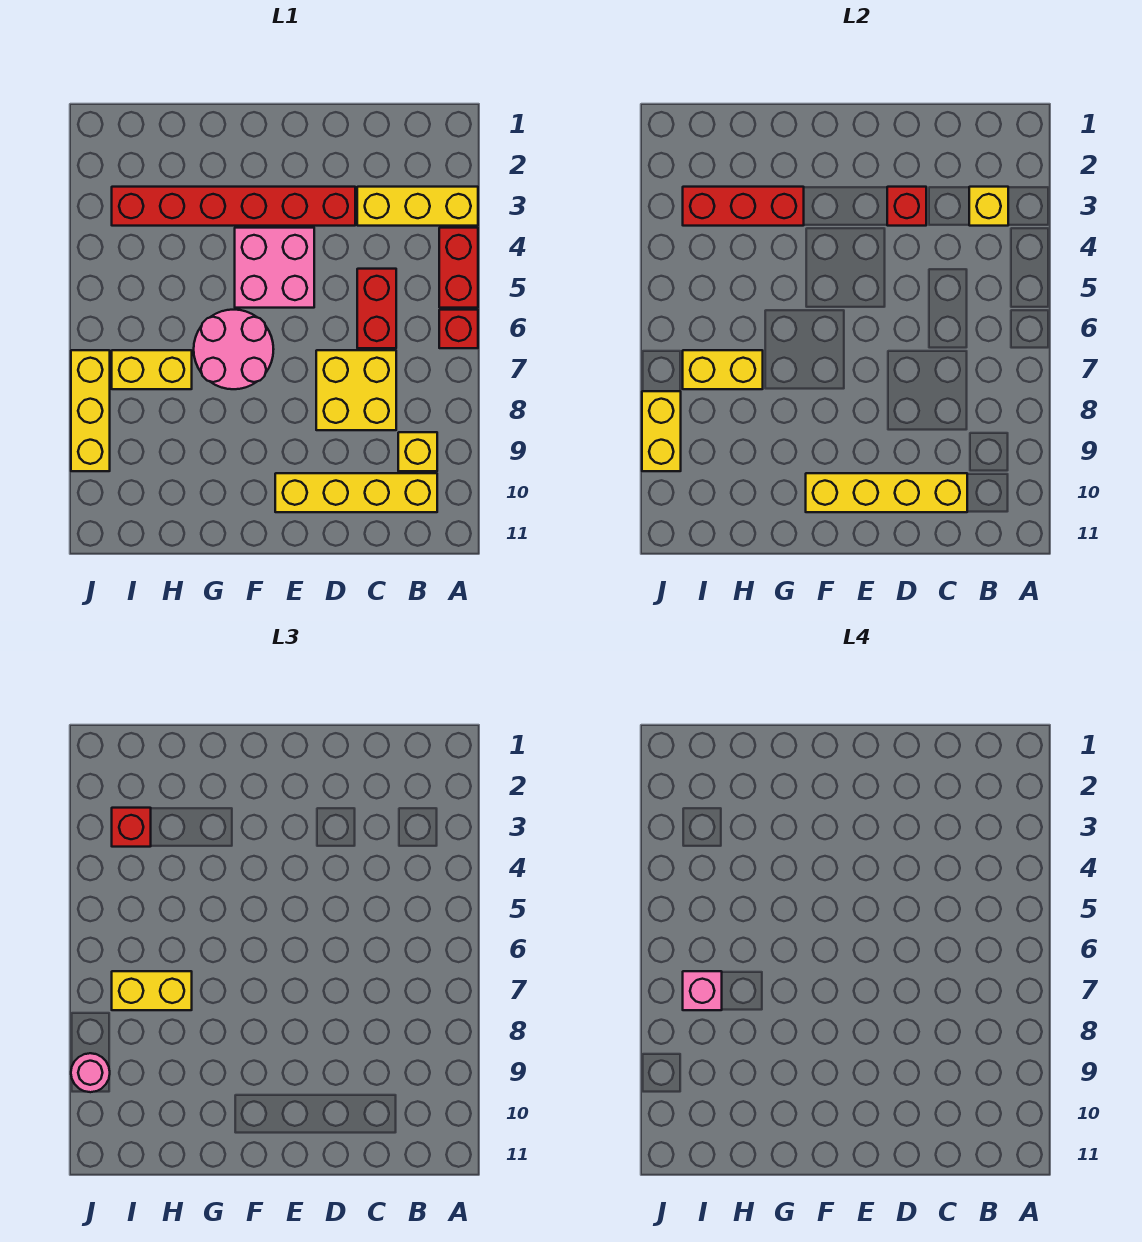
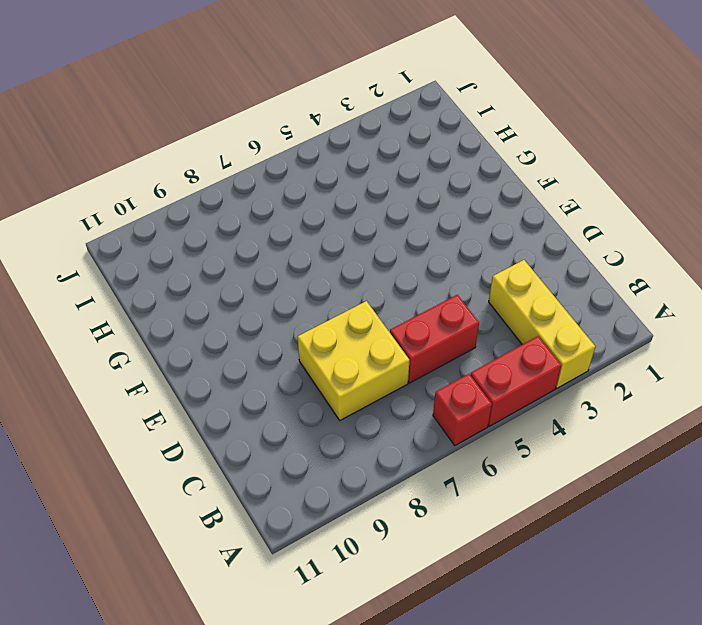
none -> yellow brick B9 level 1
none -> yellow brick B10:E10 level 1
none -> red brick D3:I3 level 1

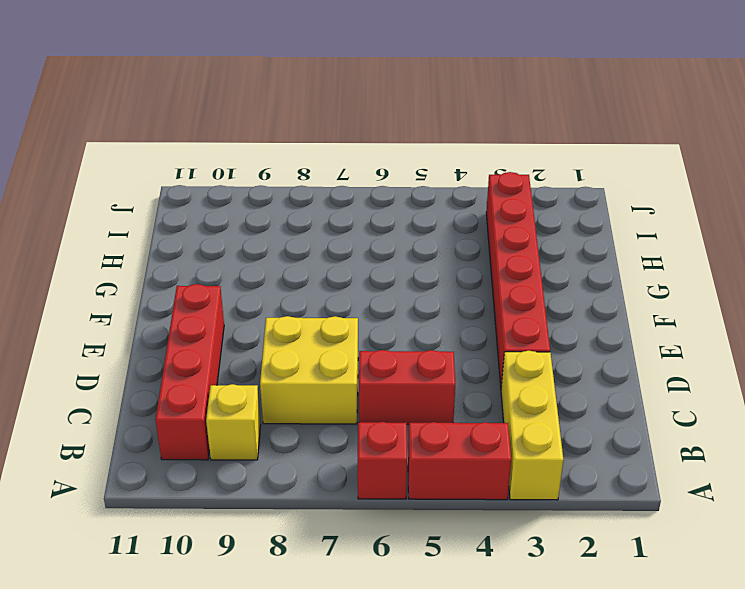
red brick B10:E10 level 1 -> yellow brick B10:E10 level 1
none -> pink brick E4:F5 level 1
none -> pink round brick F6:G7 level 1
none -> yellow brick H7:I7 level 1

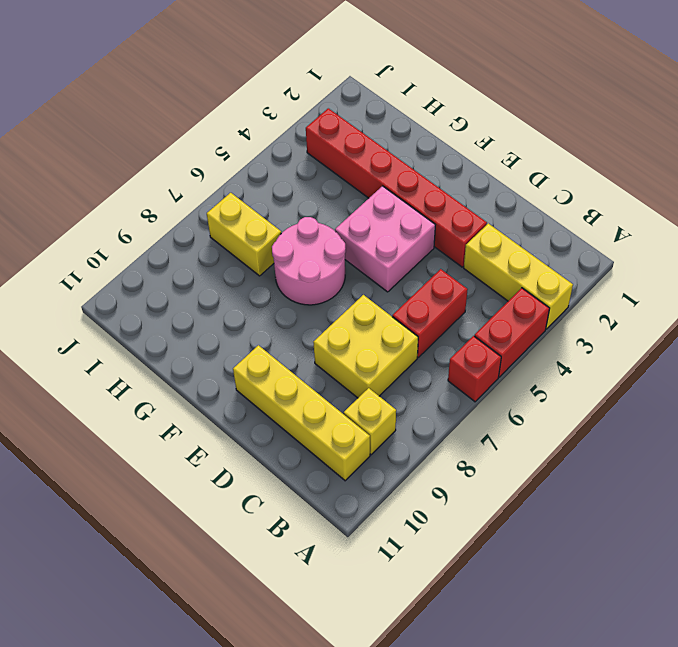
none -> yellow brick J7:J9 level 1
none -> yellow brick B3 level 2
none -> yellow brick C10:F10 level 2

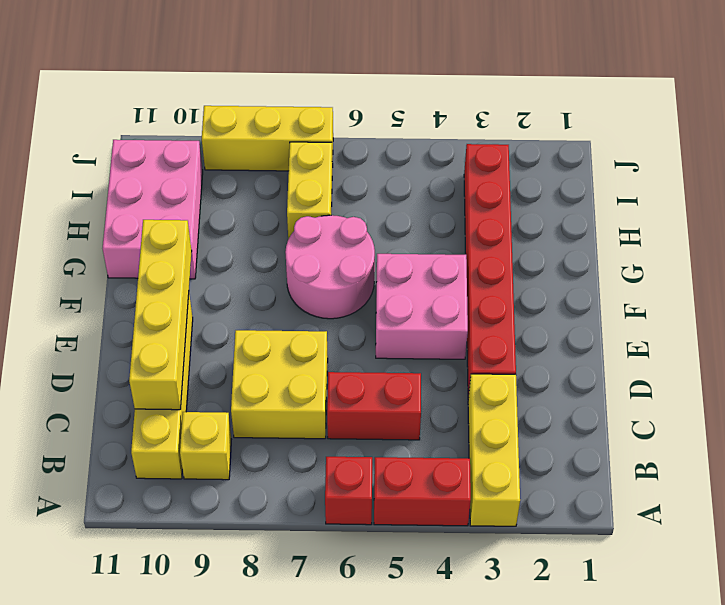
pink brick G10:I11 level 1 -> none
none -> yellow brick B3 level 2
none -> red brick D3 level 2
none -> red brick G3:I3 level 2

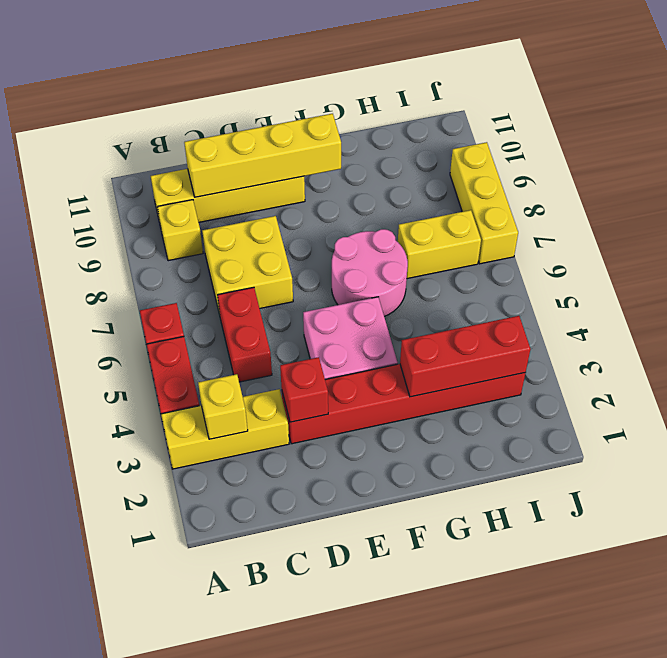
none -> yellow brick H7:I7 level 2
none -> yellow brick J8:J9 level 2
none -> yellow brick H7:I7 level 3

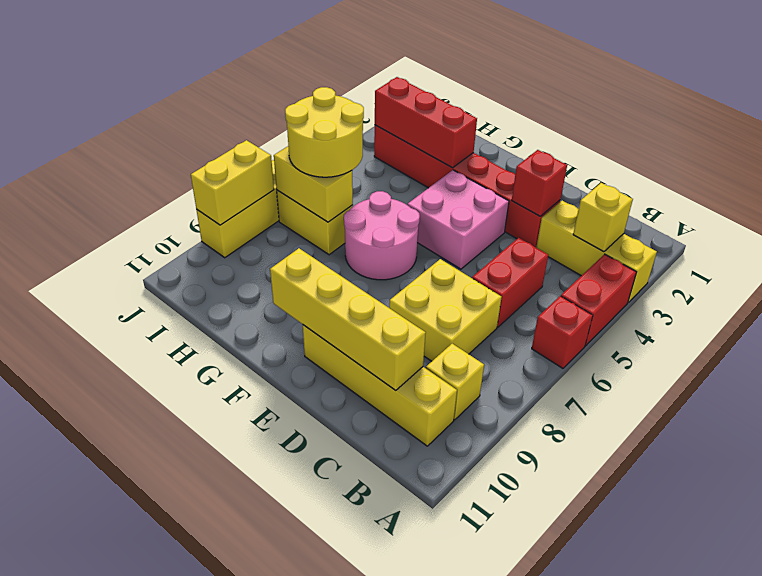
yellow round brick H6:I7 level 3 -> yellow brick H7:I7 level 3
none -> red brick I3 level 3
none -> pink round brick J9 level 3
none -> pink brick I7 level 4

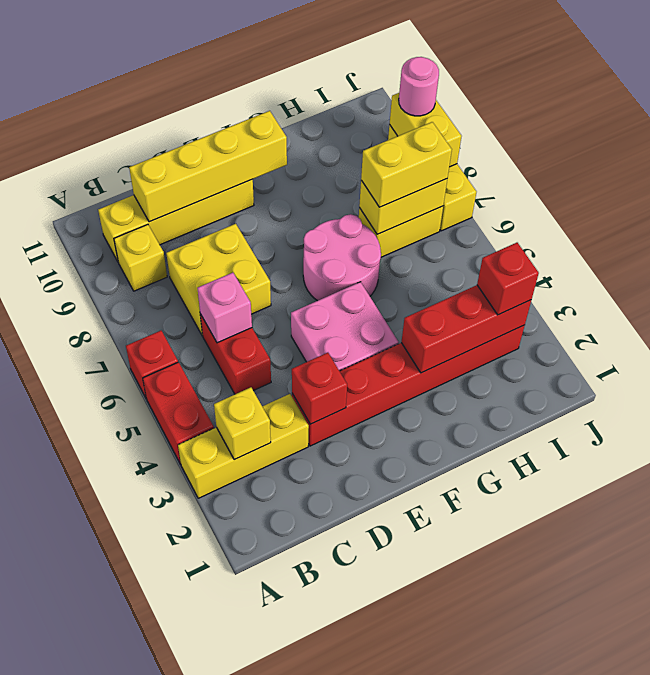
pink brick C6 level 2 -> pink brick I7 level 4

